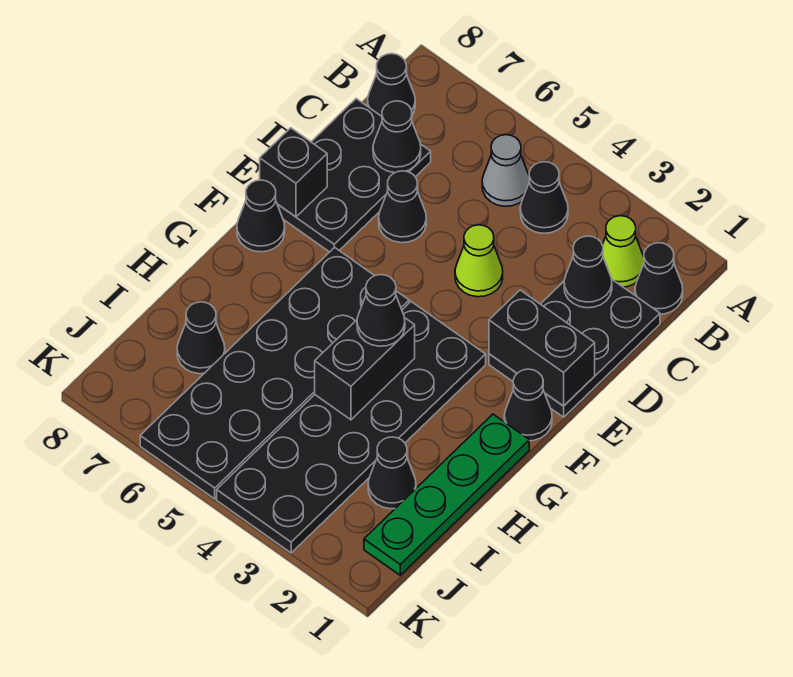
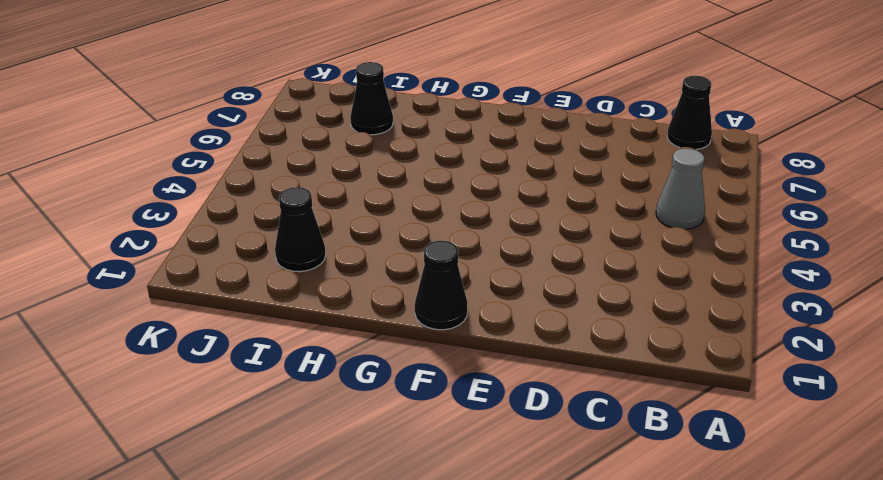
none -> black cone B1 level 1
none -> lime cone B2 level 1
none -> black cone B4 level 1

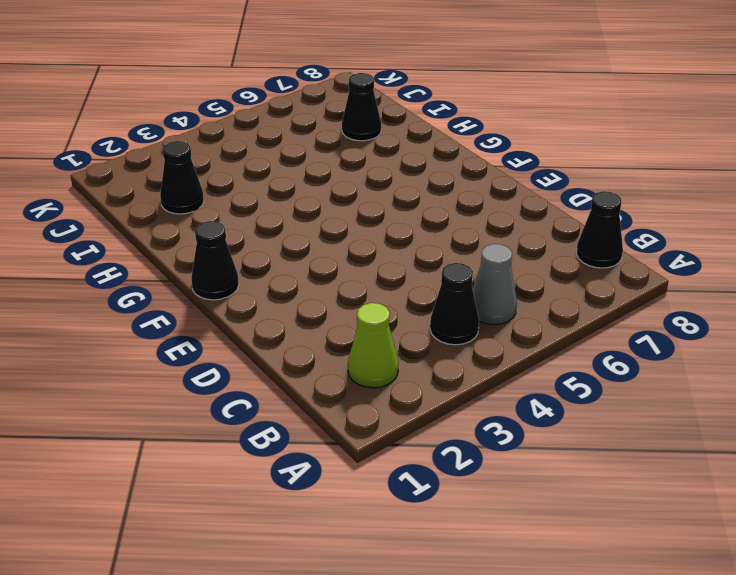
none -> black cone B1 level 1
none -> black plate C1:E2 level 1
none -> black plate C7:E8 level 1

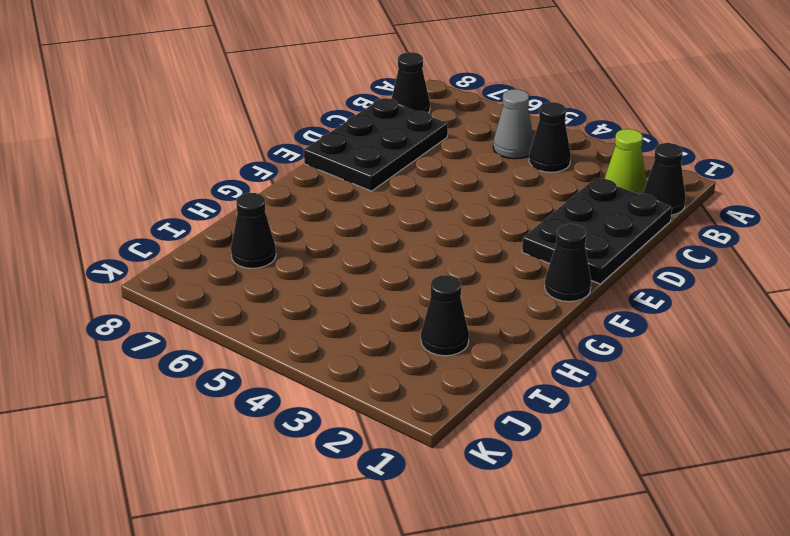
none -> lime cone D4 level 1
none -> black cone D6 level 1
none -> black plate F3:K4 level 1

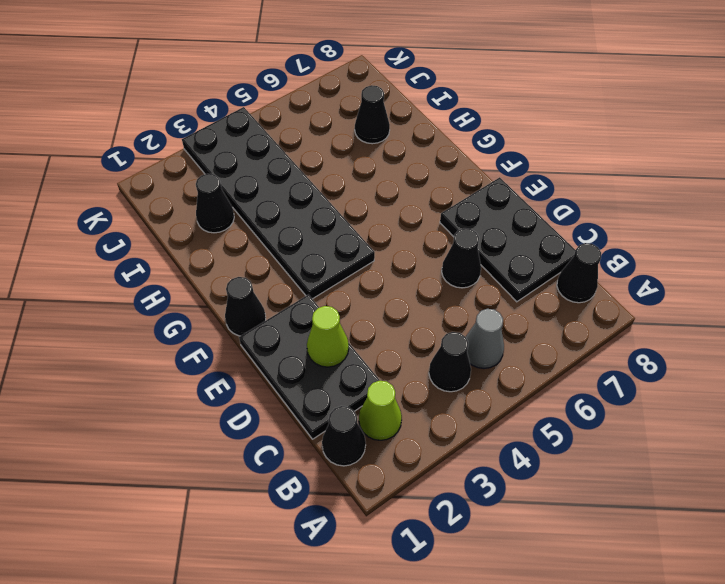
lime cone D2 level 2 -> lime cone D4 level 1
none -> black plate F5:K6 level 1
none -> black cone F8 level 1
none -> green plate G1:J1 level 1

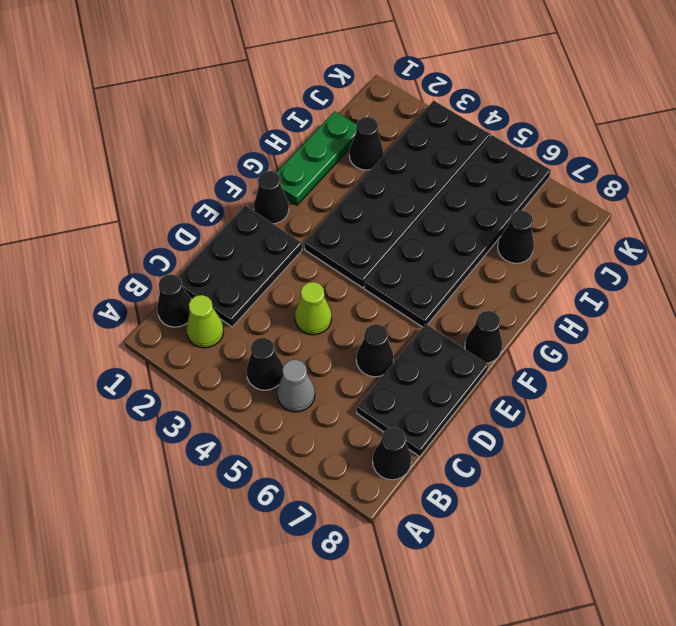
green plate G1:I1 level 1 -> green plate G1:J1 level 1
none -> black cone C2 level 2
none -> black cone C7 level 2
none -> black brick E1:E2 level 2

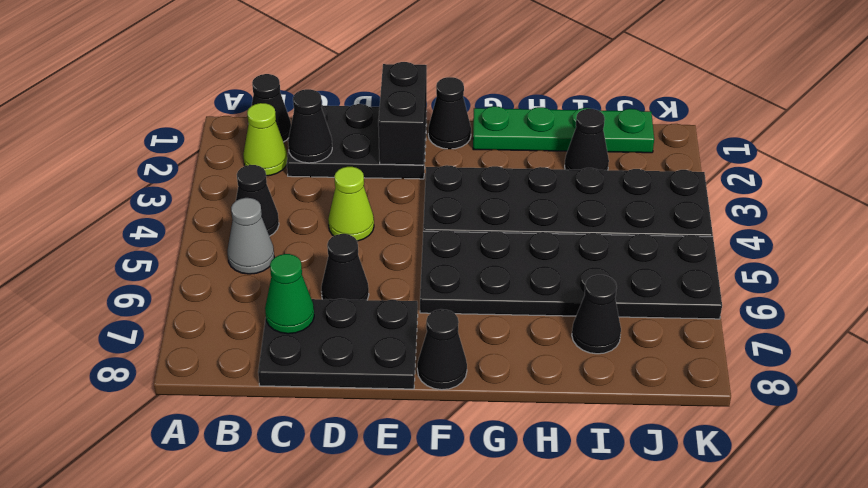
green cone C7 level 2 -> black cone C7 level 2
none -> black cone B8 level 1
none -> black brick E8 level 2
none -> black brick G4:H4 level 2

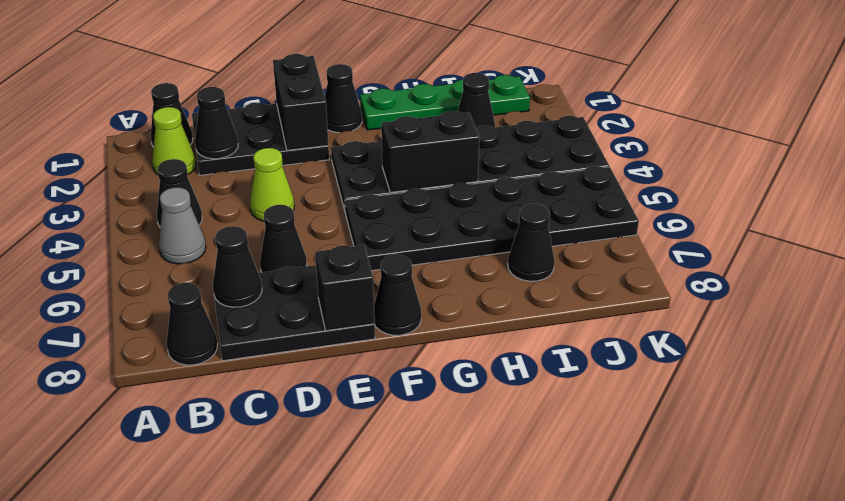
none -> black cone G4 level 3

